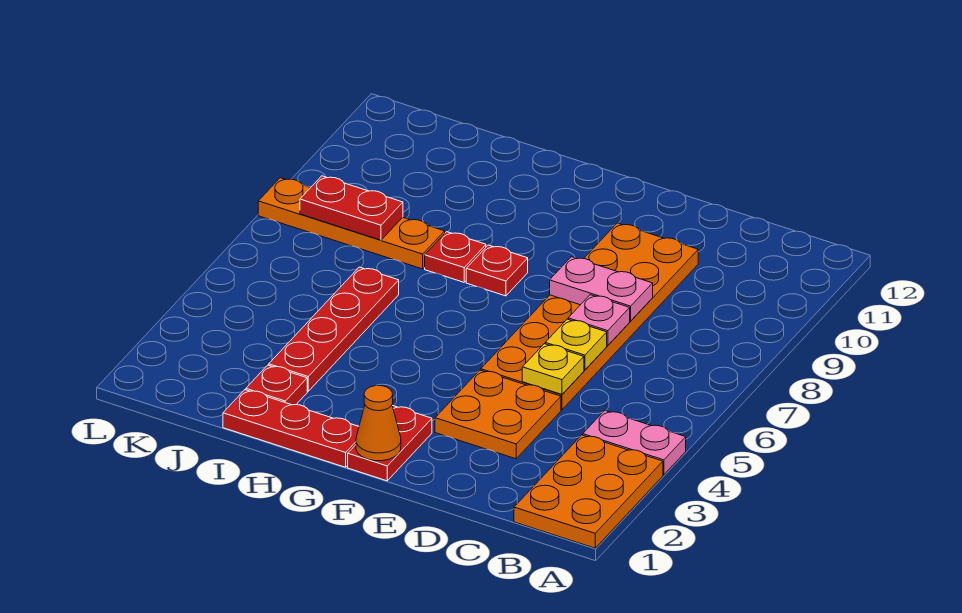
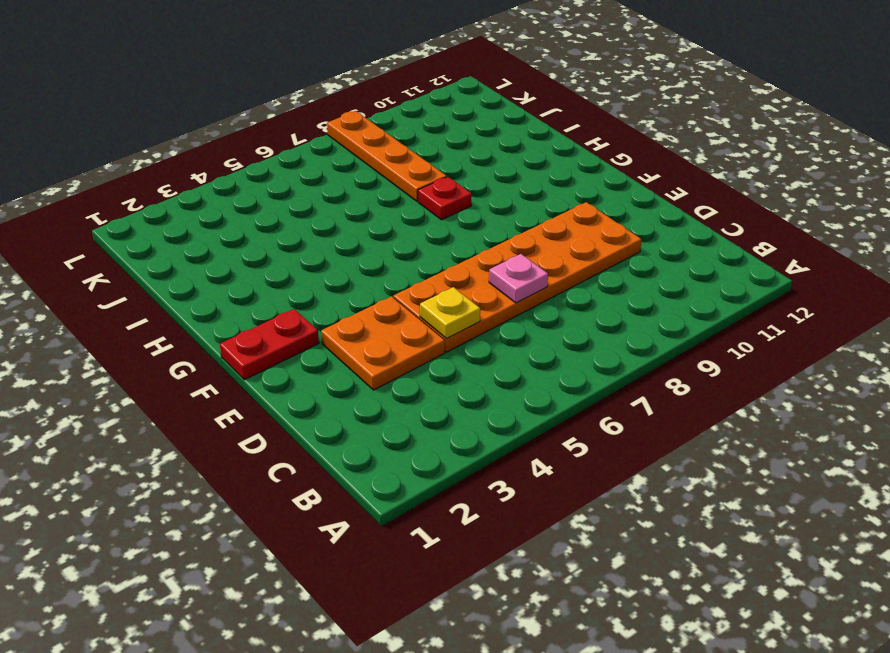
none -> orange plate A1:B3 level 1
none -> pink plate A4:B4 level 1
none -> red plate G1:I1 level 1

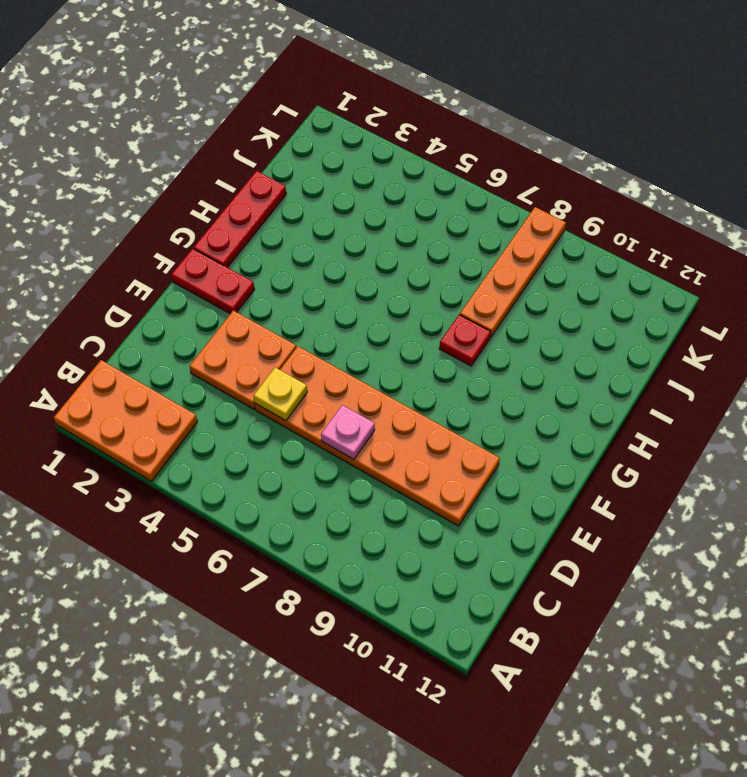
none -> pink plate A4:B4 level 1
none -> red plate G8 level 1
none -> red plate I2 level 1

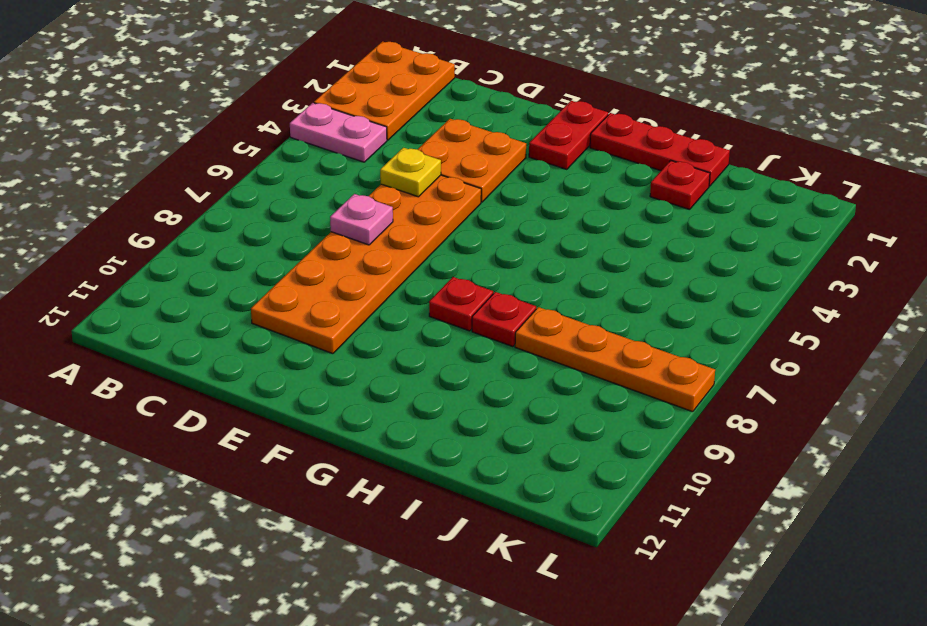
none -> red plate I3:I6 level 1
none -> yellow plate D6 level 2
none -> pink plate D8:E8 level 2

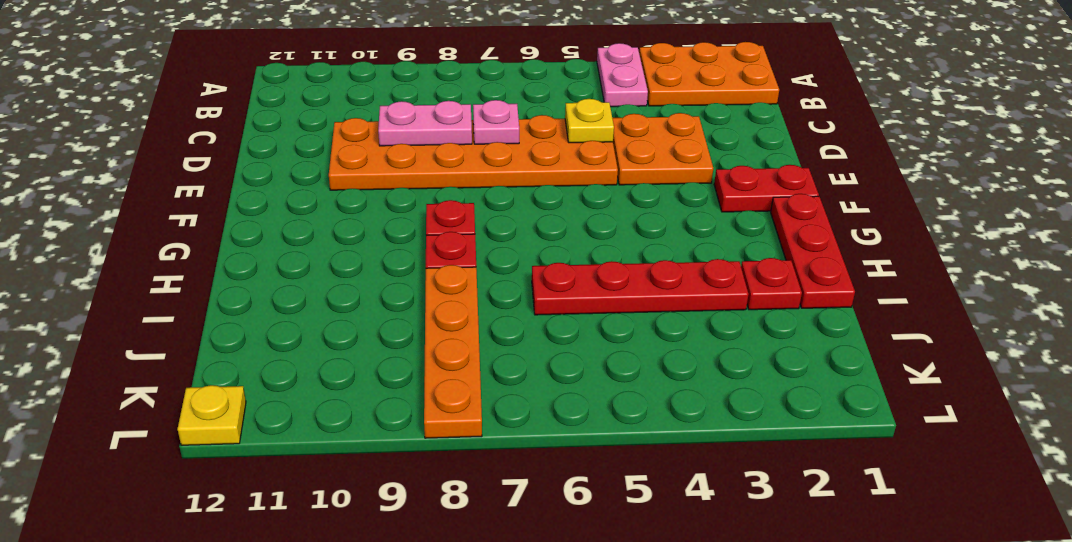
pink plate D8:D9 level 2 -> pink plate D8:E8 level 2
yellow plate L12 level 1 -> yellow plate D6 level 2
none -> orange cone F1 level 2
none -> red plate J8:K8 level 2

